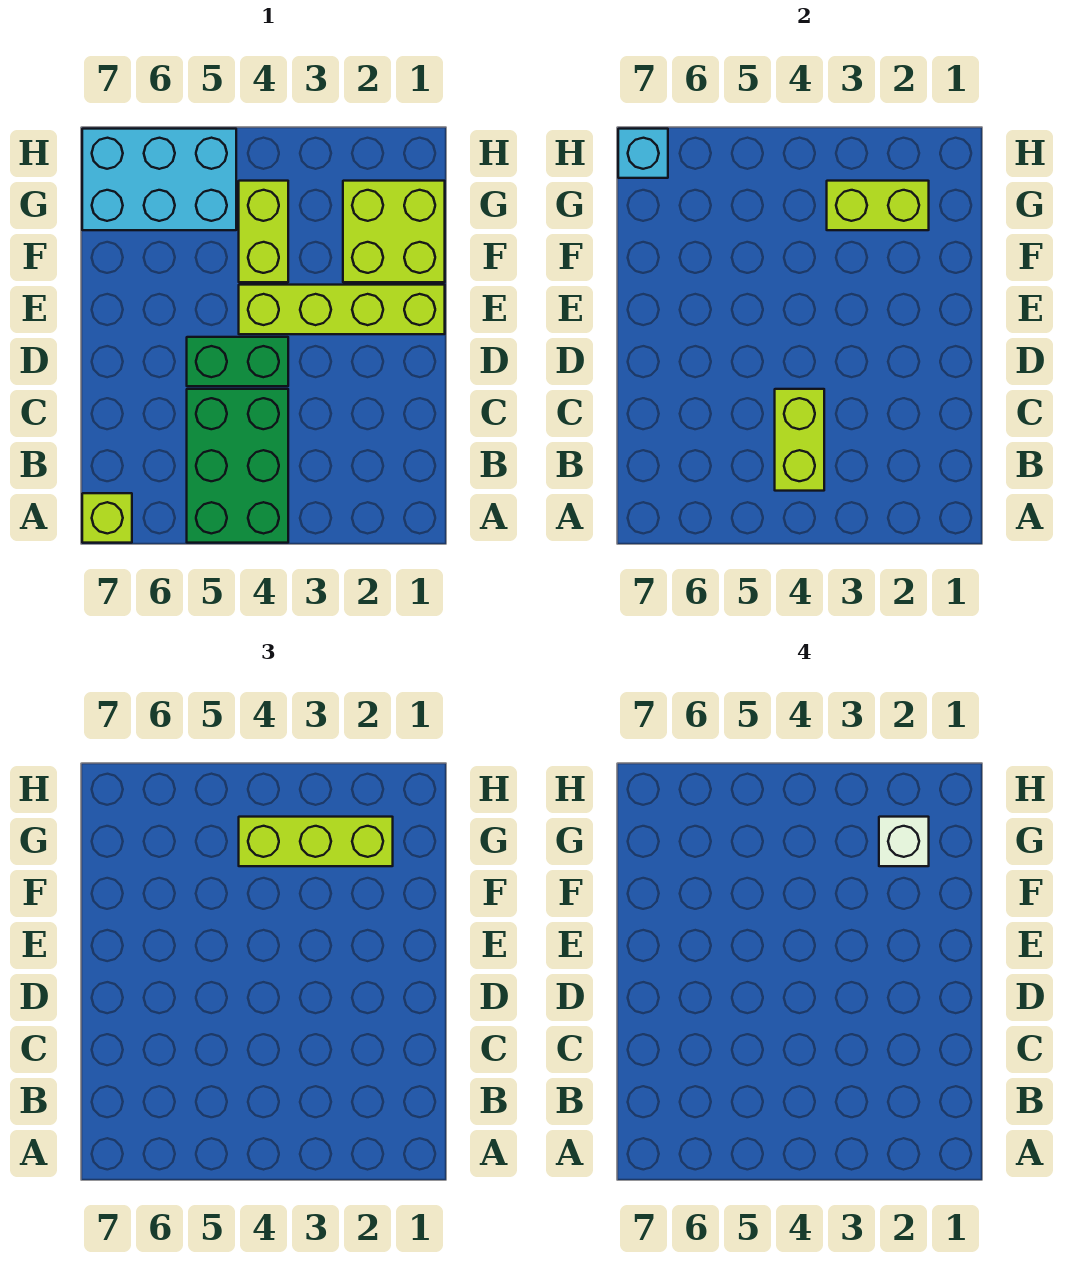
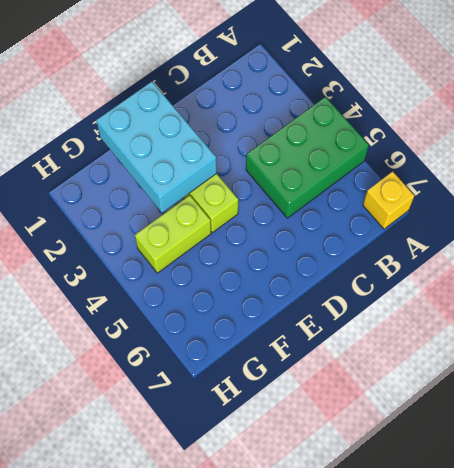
yellow brick A7 level 1 -> lime brick A7 level 1
cyan brick E1:F3 level 2 -> cyan brick G5:H7 level 1
none -> green brick D4:D5 level 1
none -> lime brick F1:G2 level 1
none -> lime brick B4:C4 level 2

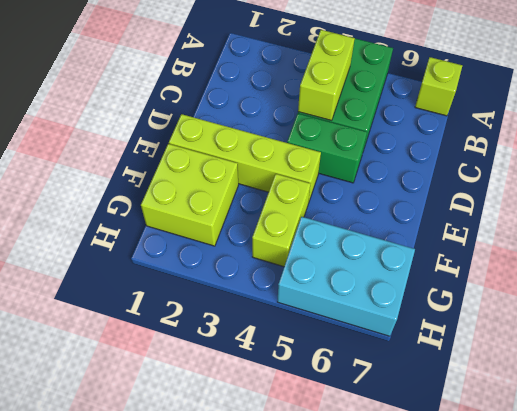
none -> lime brick G2:G3 level 2
none -> cyan brick H7 level 2
none -> lime brick G2:G4 level 3

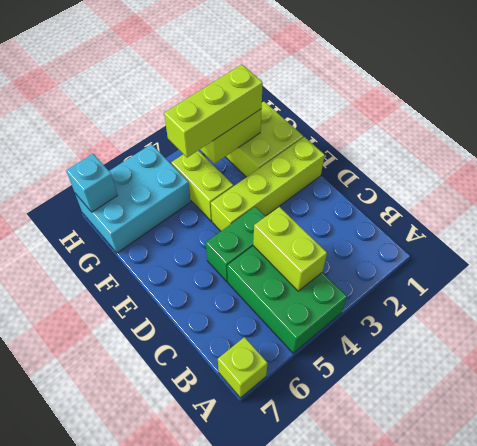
none -> white brick G2 level 4

